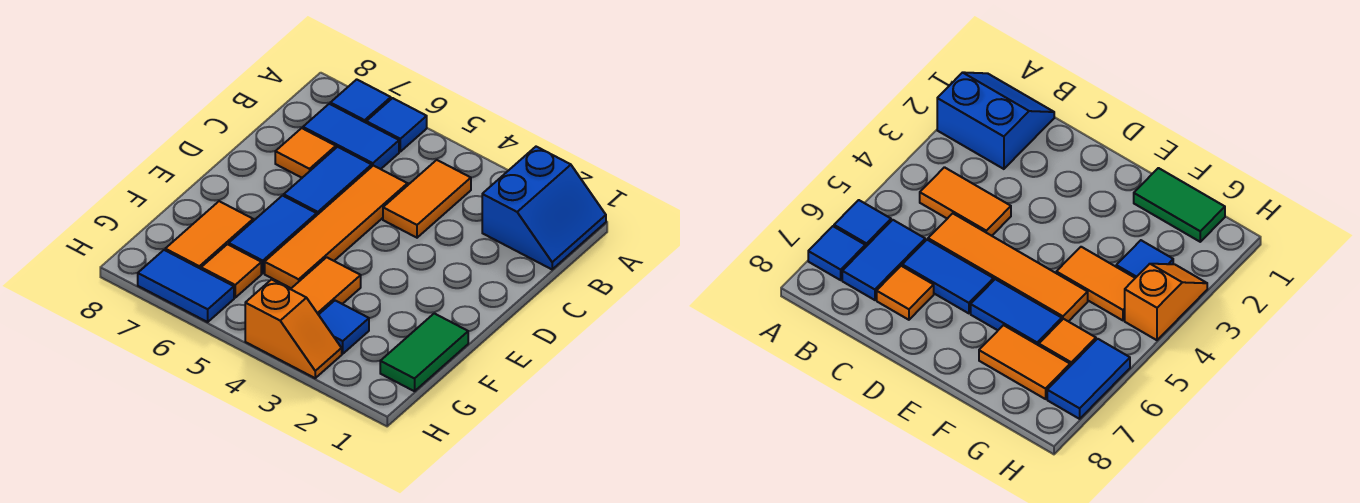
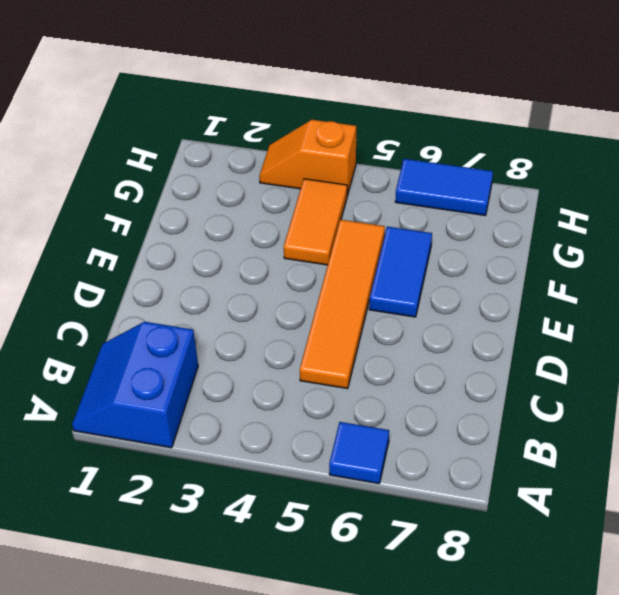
none -> blue tile A7 level 1
none -> orange tile B4:C4 level 1
none -> blue tile B6:B7 level 1

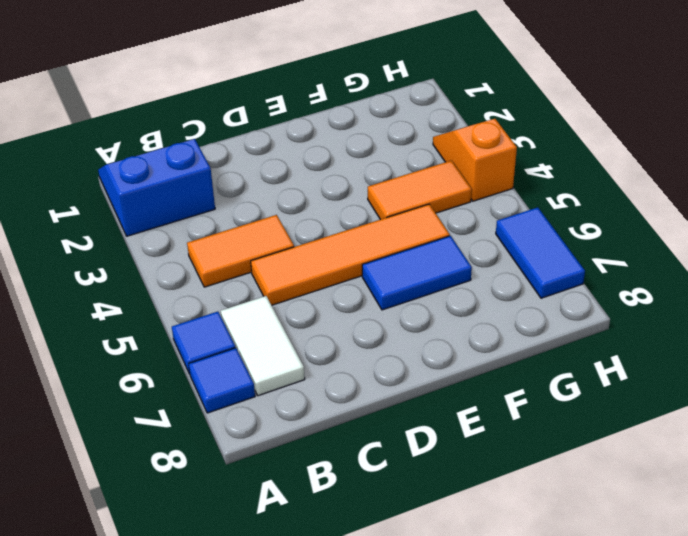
white tile B6:B7 level 1 -> blue tile B6:B7 level 1
none -> blue tile C6:D6 level 1
none -> orange tile C7 level 1
none -> green tile F1:G1 level 1

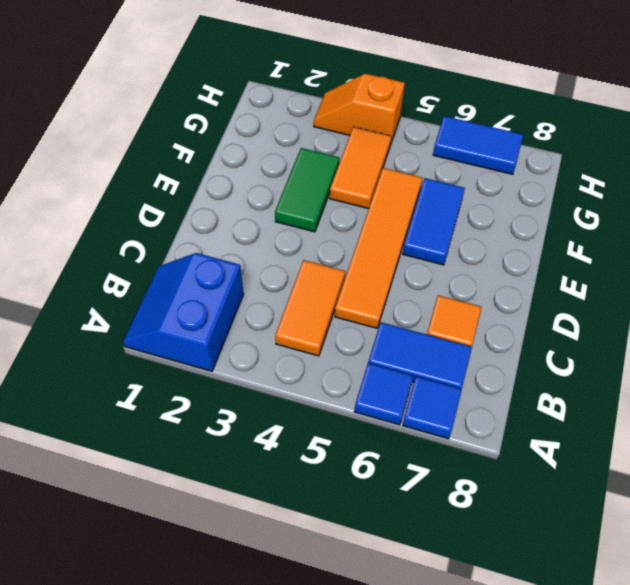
green tile E3:F3 level 1 -> green tile F1:G1 level 1
none -> blue tile C6:D6 level 1
none -> orange tile F7:G7 level 1
none -> blue tile G3 level 1

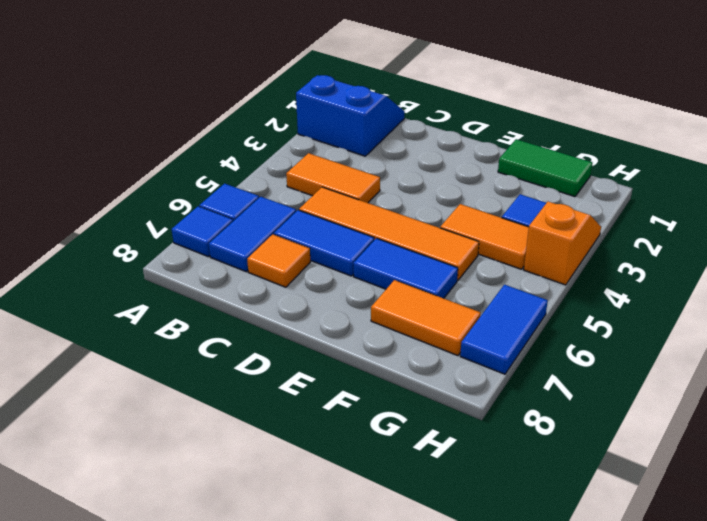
none -> orange tile G6 level 1

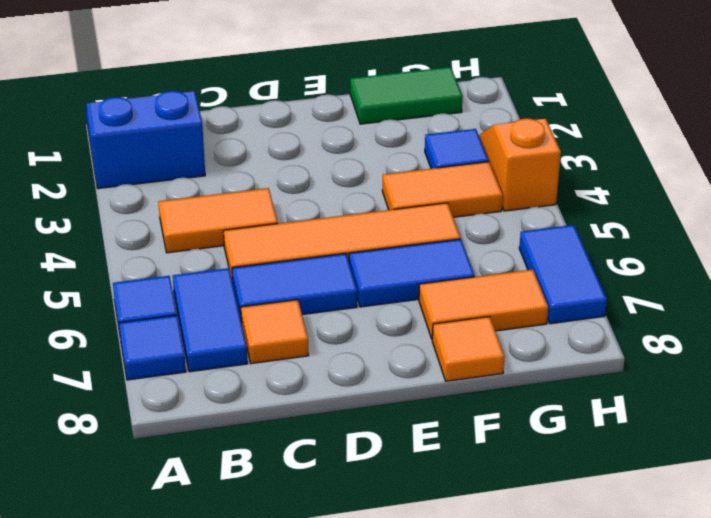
orange tile F8 level 1 -> orange tile G6 level 1

